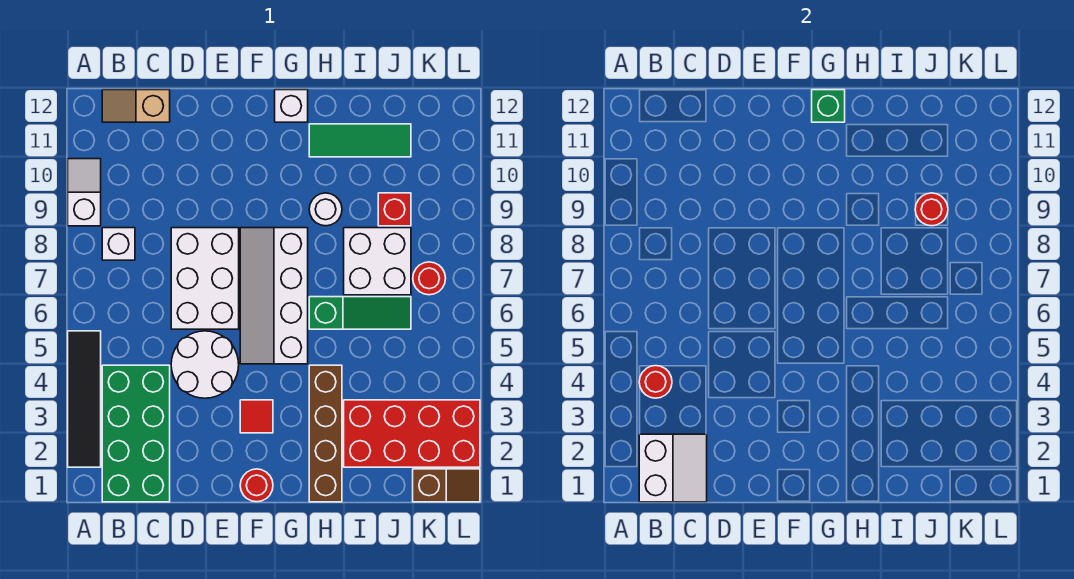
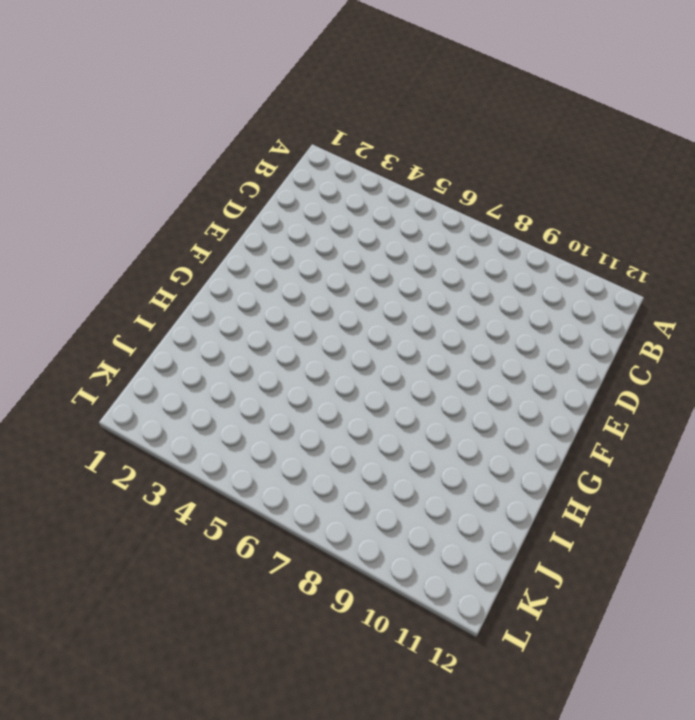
none -> black tile A2:A5 level 1
none -> white slope A9:A10 level 1 top 9
none -> green brick B1:C4 level 1

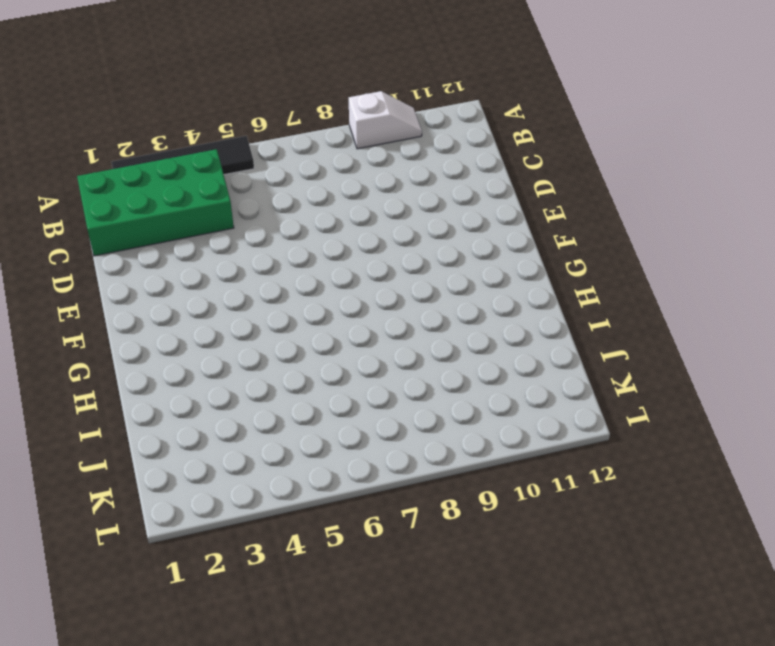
none -> white brick B8 level 1
none -> tan slope B12:C12 level 1 top C
none -> white round brick D4:E5 level 1

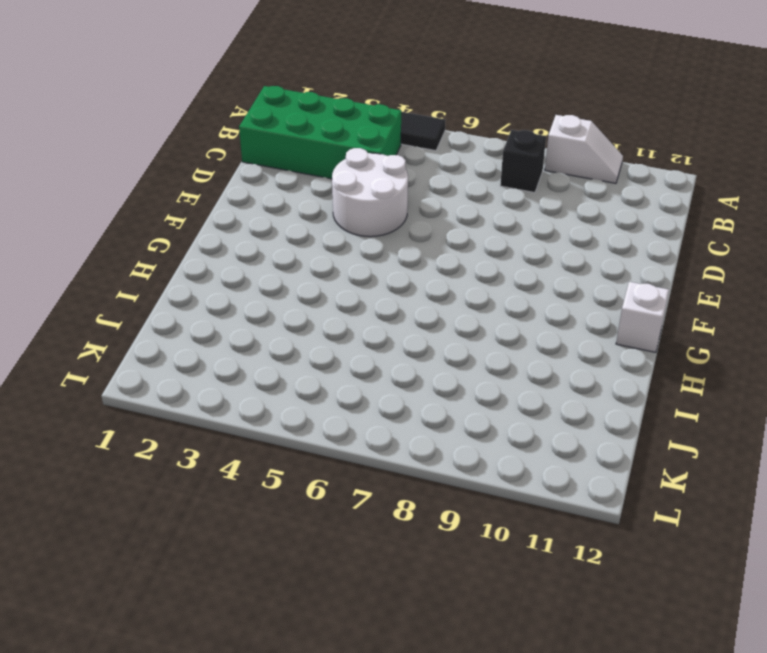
black brick B8 level 1 -> white brick B8 level 1
none -> tan slope B12:C12 level 1 top C
none -> white brick D6:E8 level 1
none -> red round brick F1 level 1

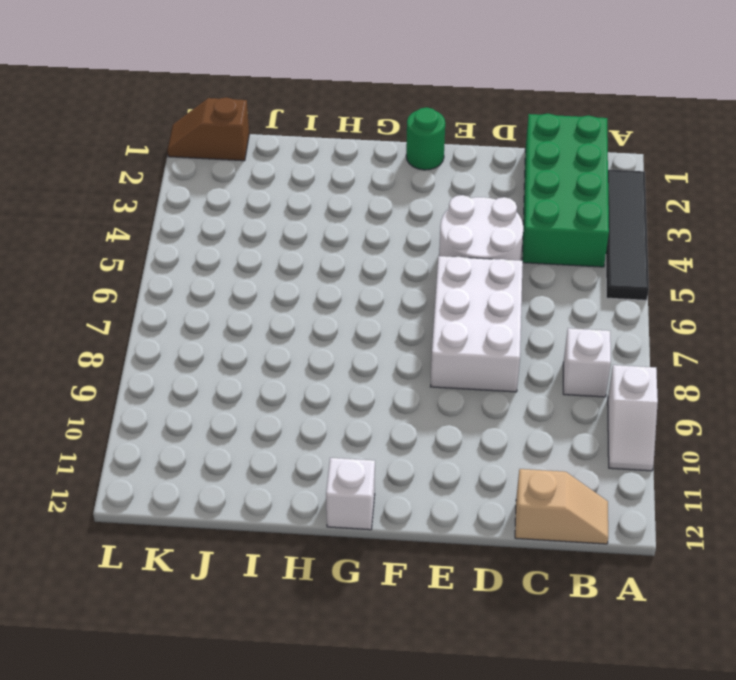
green round brick F1 level 1 -> red round brick F1 level 1
none -> red tile F3 level 1
none -> white slope F5:G8 level 1 top G
none -> brown brick H1:H4 level 1

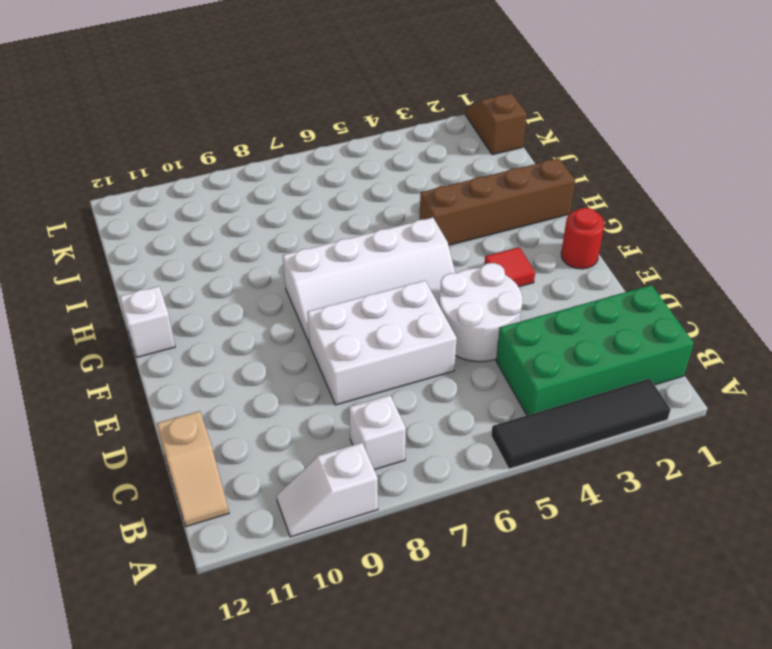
none -> green slope H6:J6 level 1 top H
none -> white round brick H9 level 1
none -> green tile H11:J11 level 1

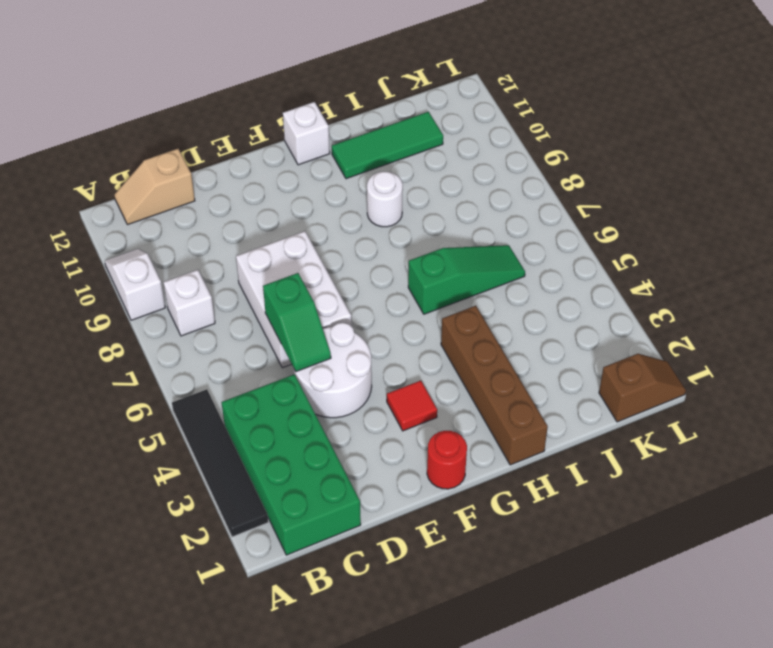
green slope D5:D6 level 2 top 6 -> none
none -> white slope F5:G8 level 1 top G
none -> red brick I2:L3 level 1
none -> white brick I7:J8 level 1

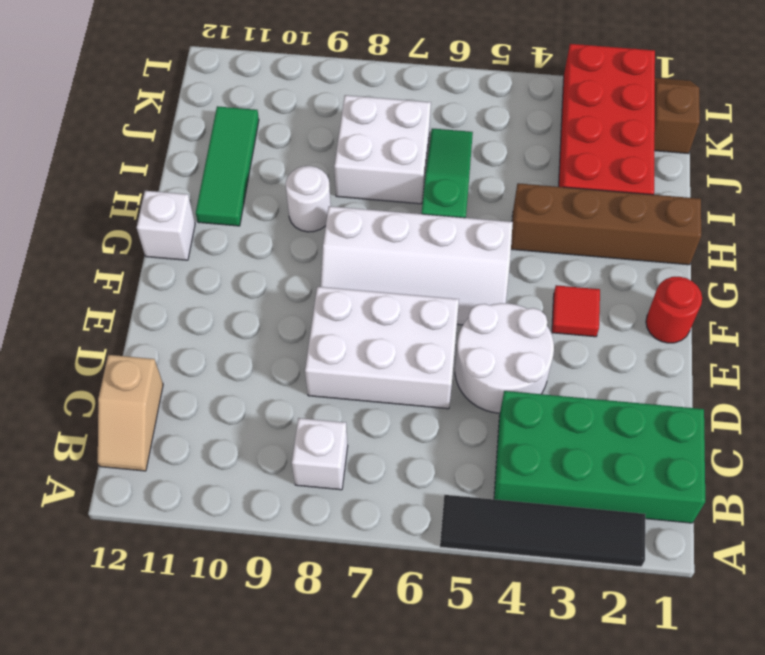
none -> white slope A9:A10 level 1 top 9
none -> red brick J9 level 1
none -> red round brick K7 level 1

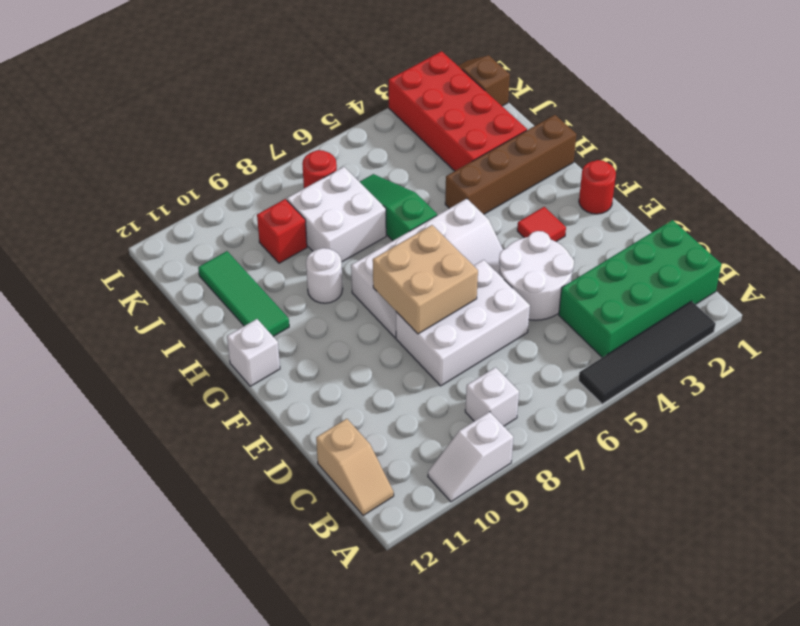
tan brick E7:F8 level 2 -> none
none -> white slope B1:C2 level 2 top B
none -> red round brick B4 level 2
none -> green brick G12 level 2

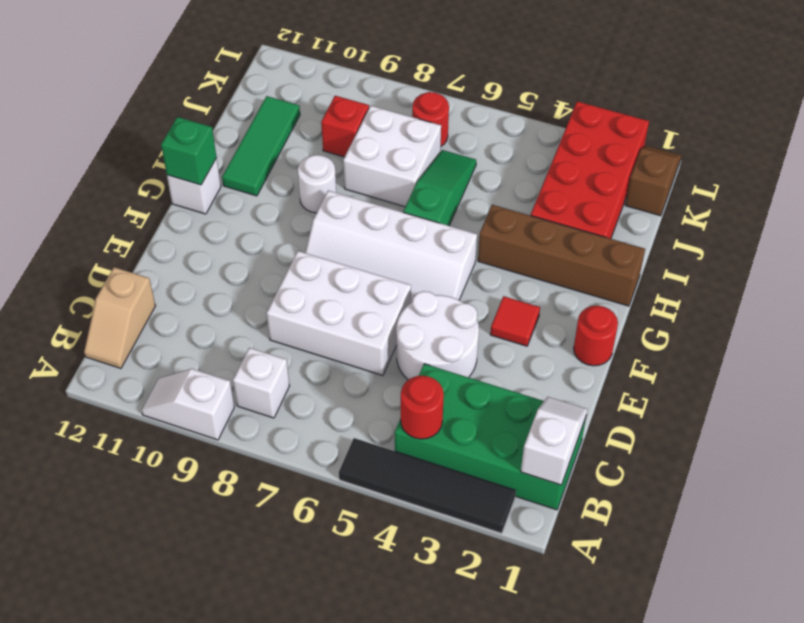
white slope B1:C1 level 2 top B -> white slope B1:C2 level 2 top B
none -> red round brick J9 level 2

